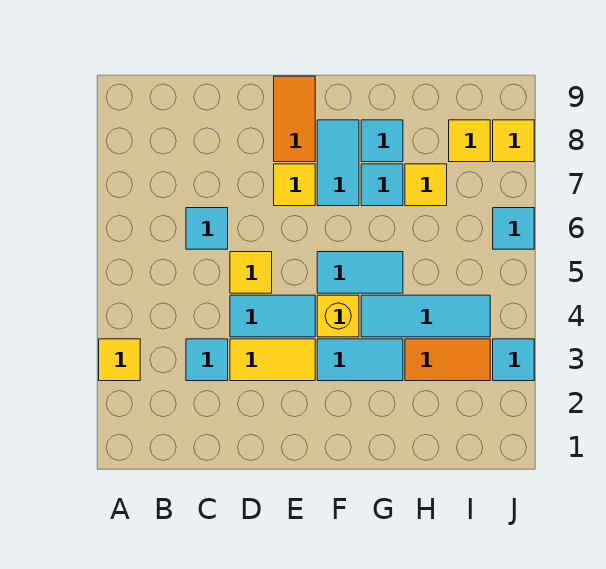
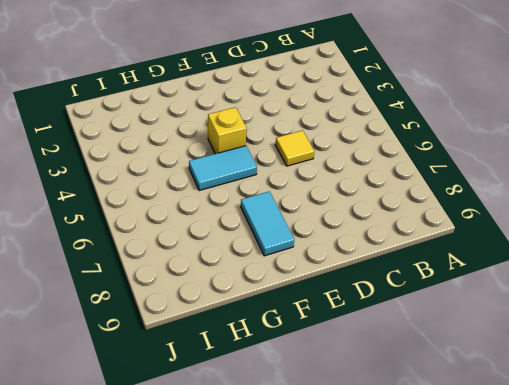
none -> yellow tile A3 level 1
none -> cyan tile C3 level 1
none -> cyan tile C6 level 1

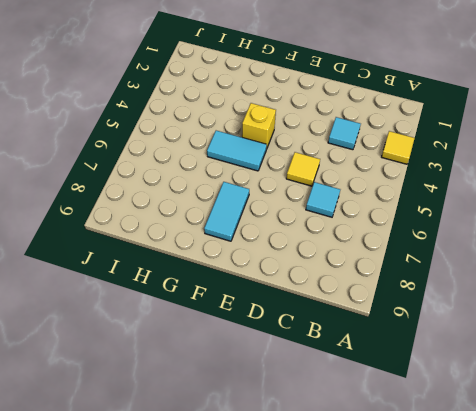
none -> yellow tile D3:E3 level 1
none -> cyan tile D4:E4 level 1
none -> yellow tile E7 level 1

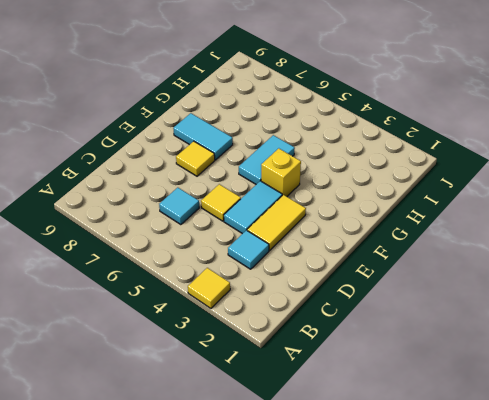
none -> orange tile E8:E9 level 1
none -> cyan tile F3:G3 level 1
none -> cyan tile G4:I4 level 1

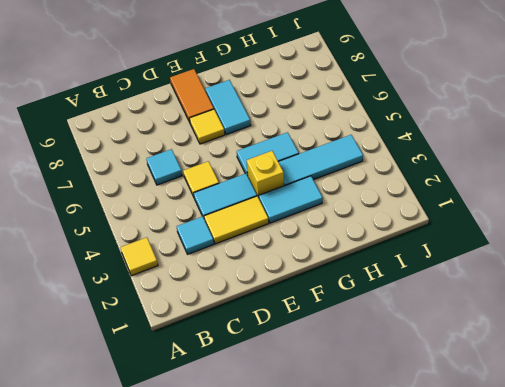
none -> cyan tile G7 level 1
none -> cyan tile G8 level 1
none -> orange tile H3:I3 level 1

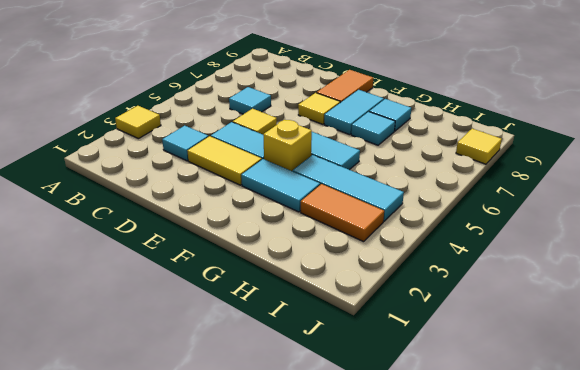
none -> yellow tile H7 level 1
none -> yellow tile I8 level 1
none -> cyan tile J3 level 1

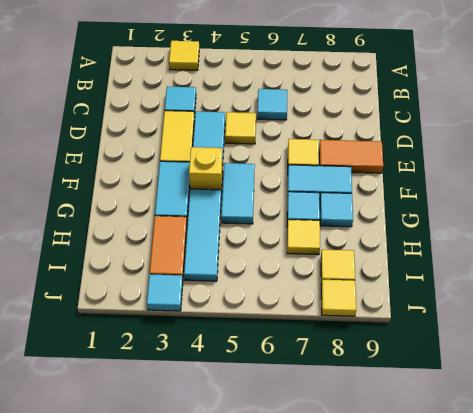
none -> cyan tile J6 level 1

